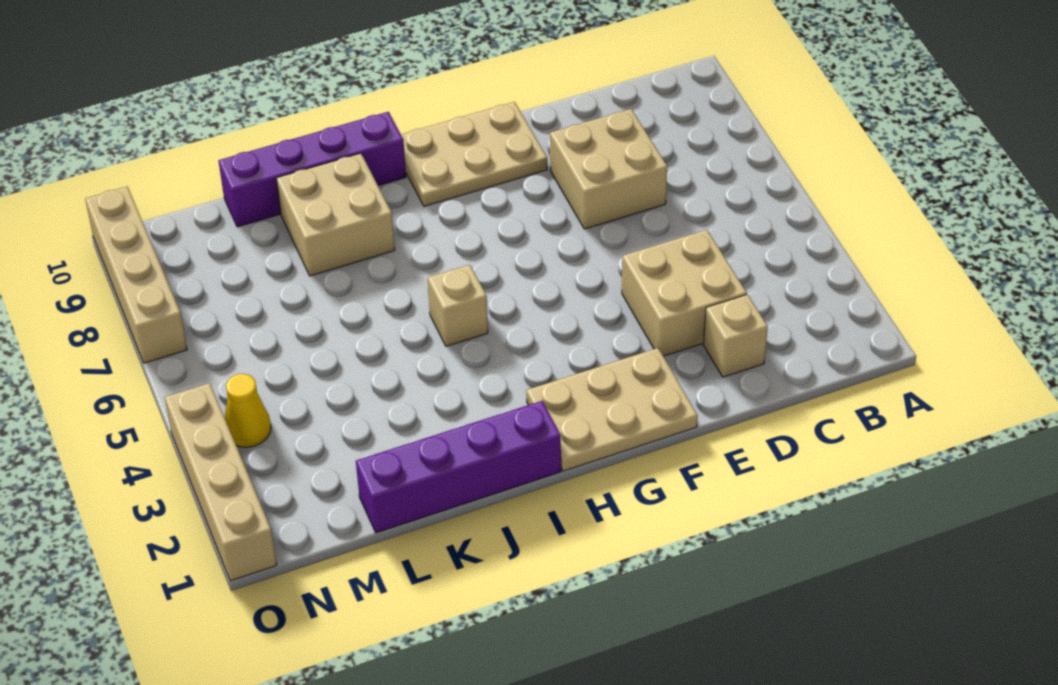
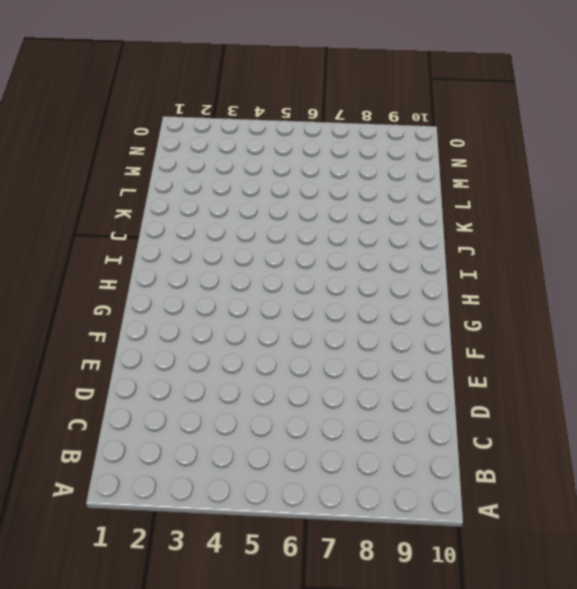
none -> tan brick D2 level 1
none -> tan brick D3:E4 level 1
none -> tan brick D7:E8 level 1

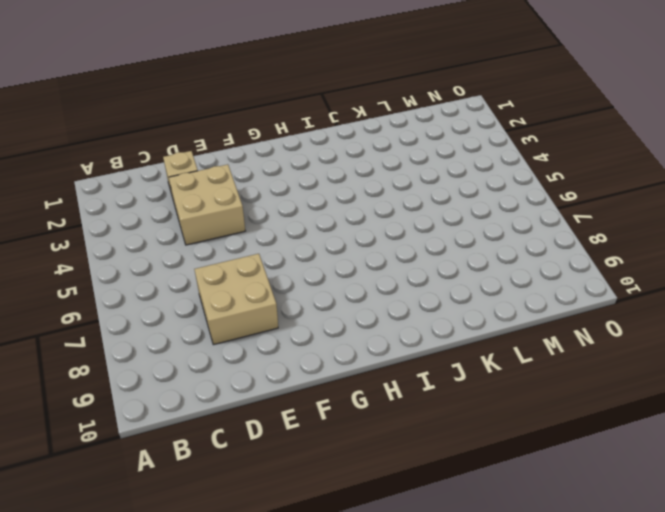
none -> tan plate F1:H2 level 1
none -> tan plate F9:H10 level 1
none -> purple brick I1:L1 level 1

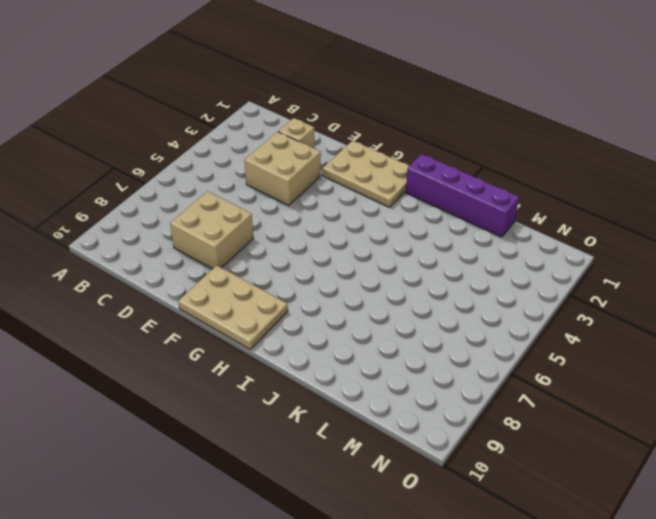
none -> tan brick I5 level 1
none -> purple brick I10:L10 level 1
none -> tan brick J8:K9 level 1

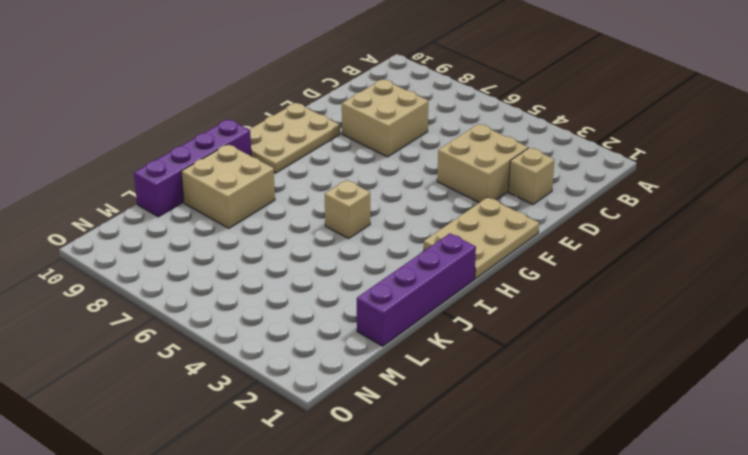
none -> yellow cone N4 level 1
none -> tan brick O1:O4 level 1
none -> tan brick O7:O10 level 1

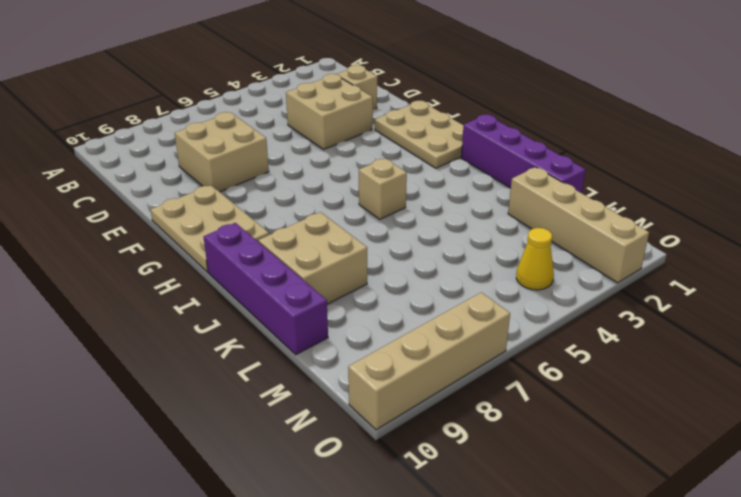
tan brick L2:O2 level 1 -> tan brick O1:O4 level 1

